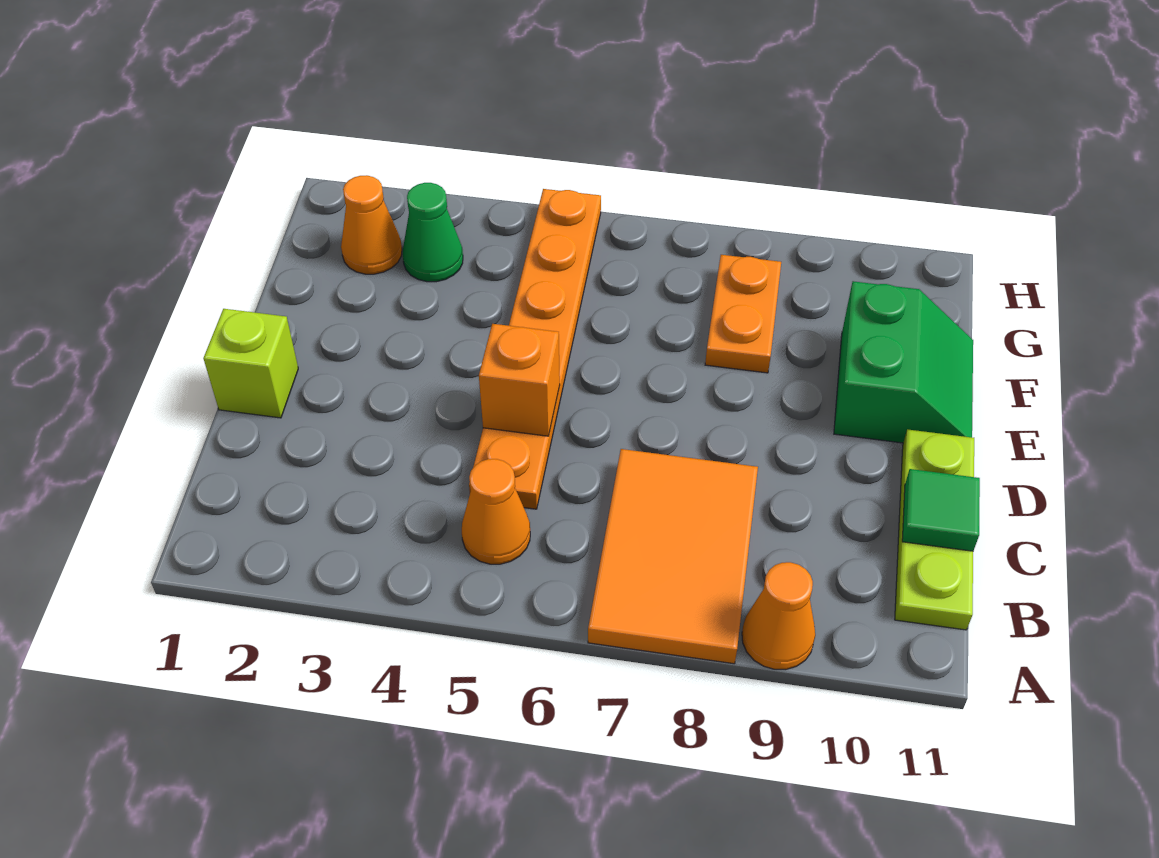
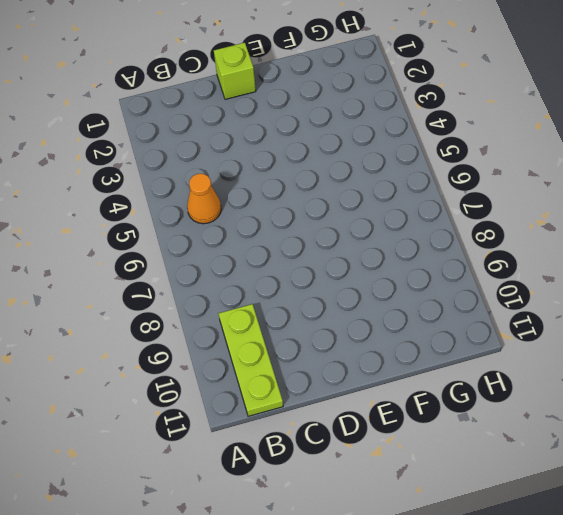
lime plate B9:B11 level 1 -> lime plate B11:D11 level 1
none -> orange tile A7:C8 level 1
none -> orange cone A9 level 1
none -> orange plate C5:H5 level 1

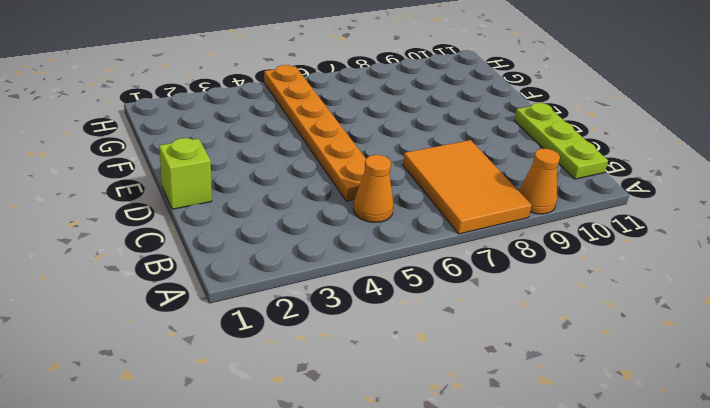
none -> green slope E10:F11 level 1 top 10
none -> orange plate F8:G8 level 1
none -> orange cone G2 level 1

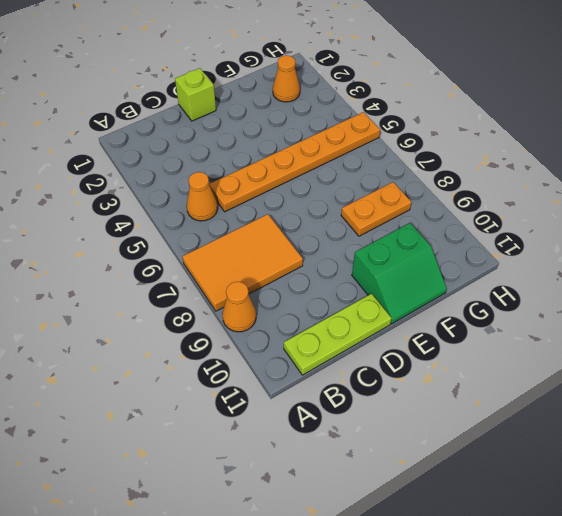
none -> green cone G3 level 1
none -> green tile C11 level 2
none -> orange brick D5 level 2

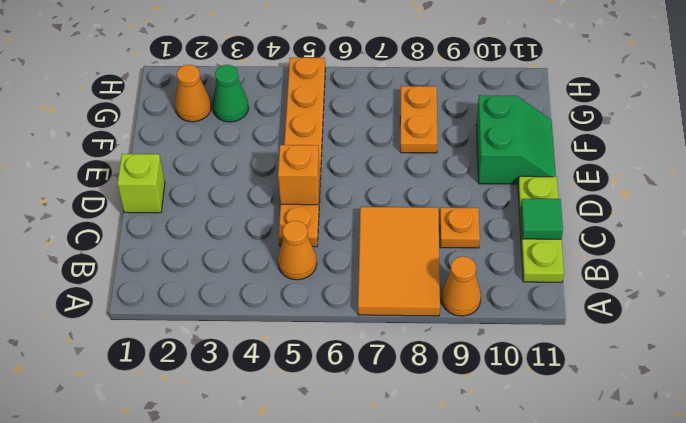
orange plate C9 level 1 -> none

